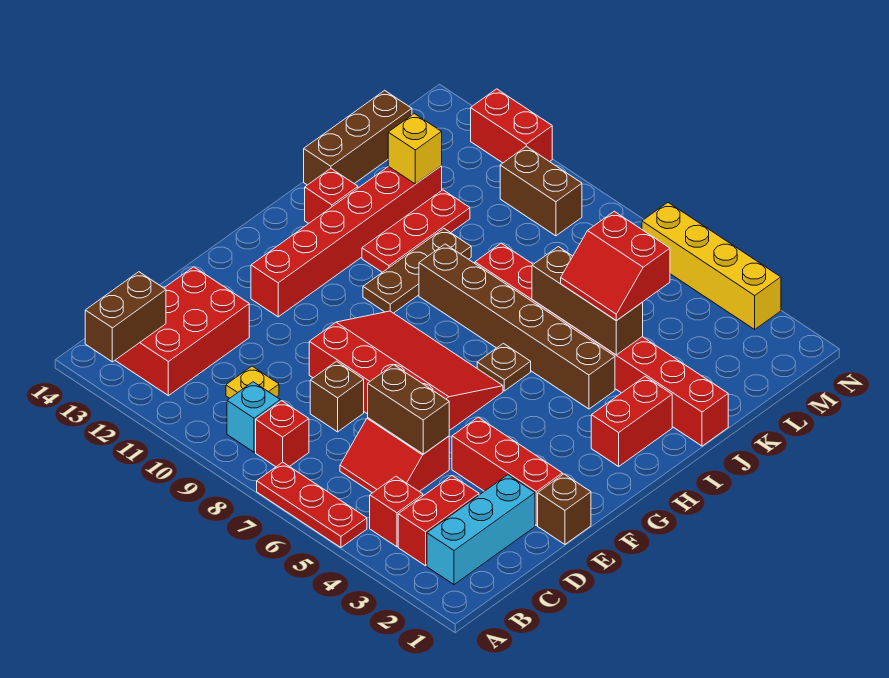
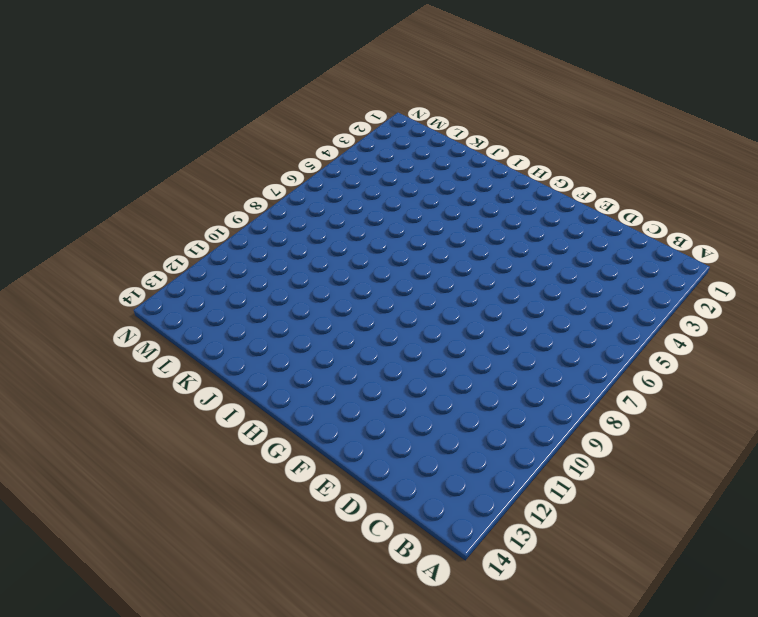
none -> red plate A5:A7 level 1
none -> cyan brick B2:D2 level 1
none -> red brick B3:C3 level 1
none -> red brick B4 level 1

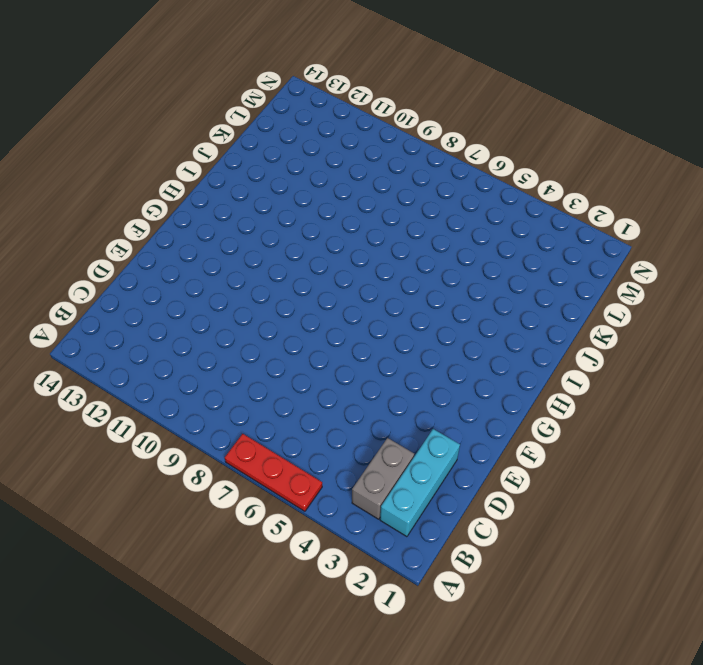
grey brick B3:C3 level 1 -> red brick B3:C3 level 1
none -> red brick B4 level 1
none -> red brick B8 level 1
none -> cyan brick B9 level 1
none -> red brick B12:D13 level 1

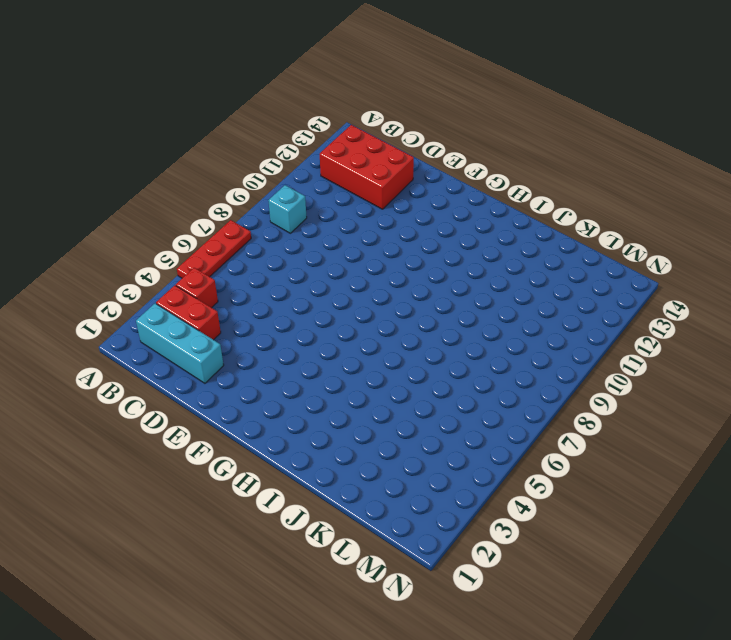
none -> red brick B8 level 1
none -> red slope C5:D6 level 1 top D
none -> yellow plate C10 level 1
none -> brown brick D8 level 1

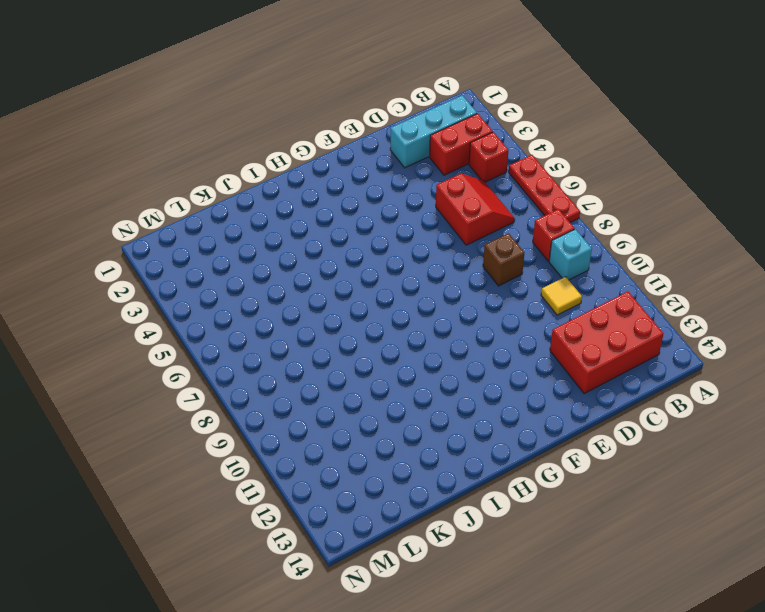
yellow tile C10 level 1 -> yellow plate C10 level 1
none -> brown brick E1 level 1
none -> red brick E2:E4 level 1
none -> red slope E6:G9 level 1 top E
none -> red brick F12:K12 level 1

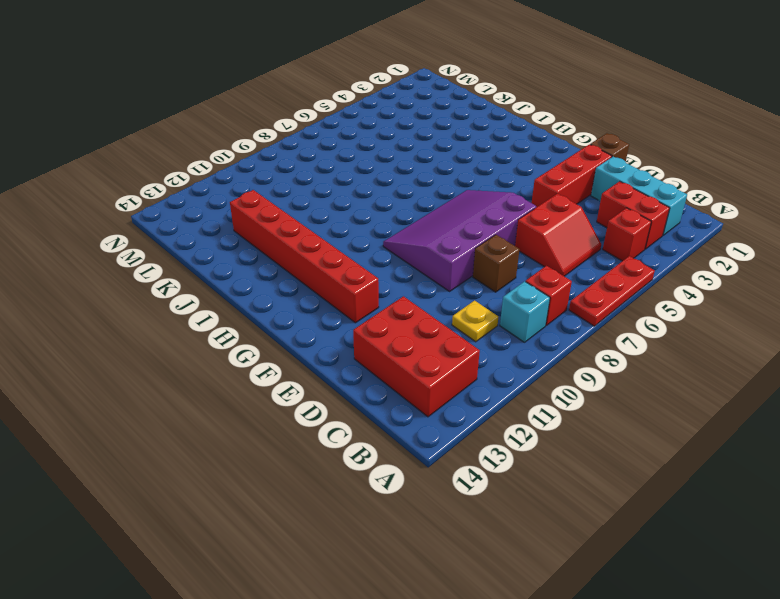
purple slope E6:G9 level 1 top E -> red slope E6:G9 level 1 top E
none -> red brick H2:I2 level 1
none -> brown plate H6 level 1
none -> brown plate H10:J10 level 1
none -> brown brick I4:I9 level 1

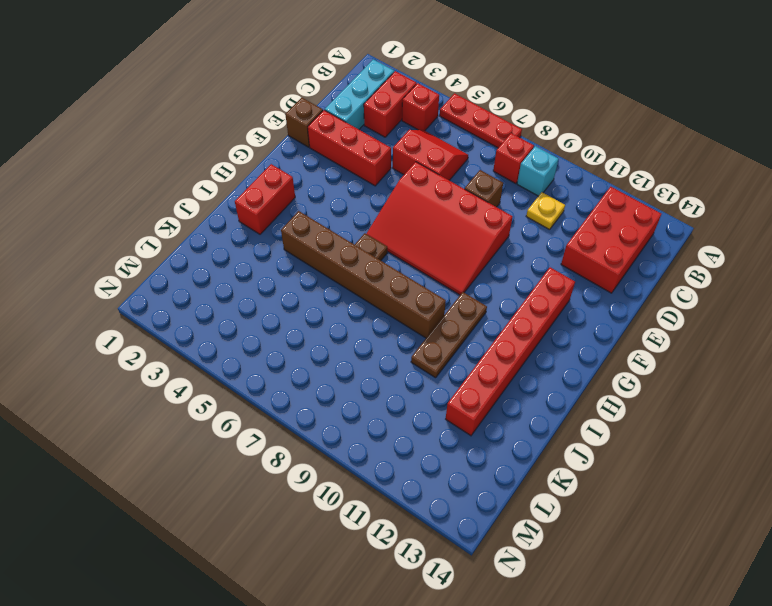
none -> red plate I11:K11 level 1
none -> red brick I13 level 1
none -> red brick J1:J8 level 1
none -> brown brick J14:L14 level 1

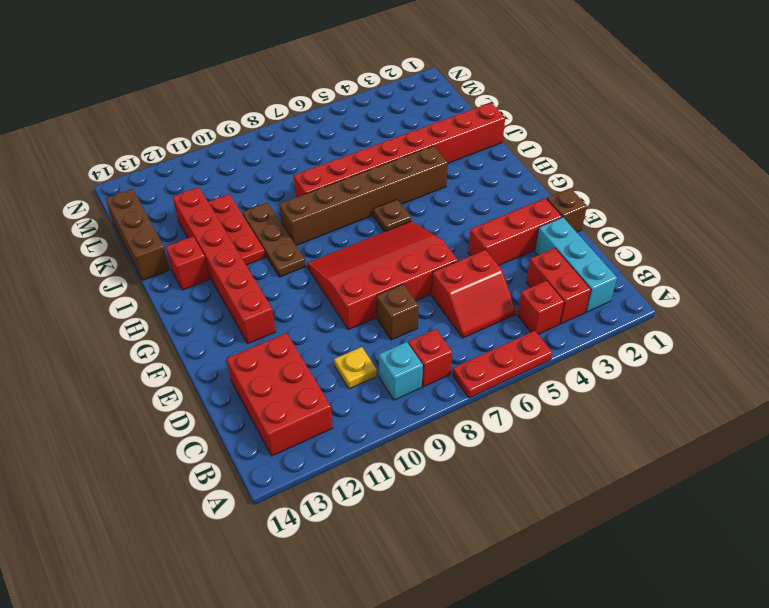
none -> red brick H2:I2 level 1
none -> brown brick M9:M10 level 1
none -> yellow brick N3:N6 level 1
none -> red brick N11:N12 level 1

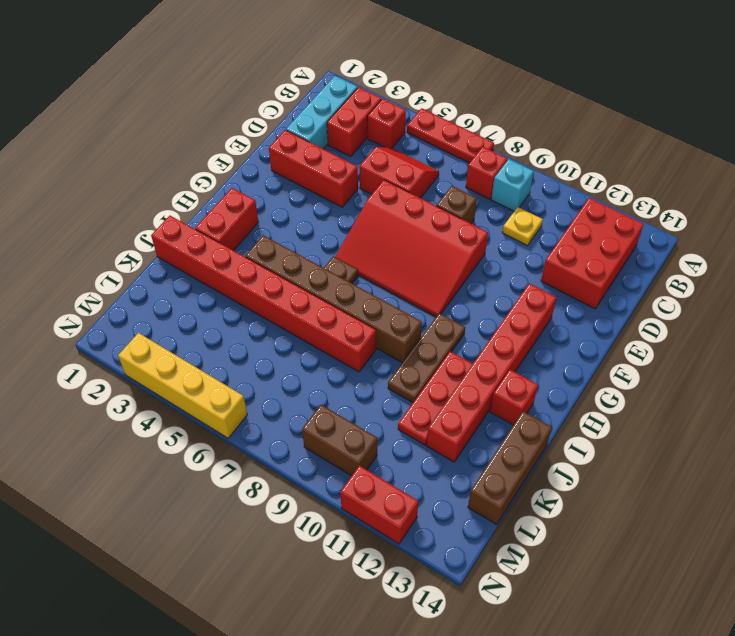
none -> brown brick E1 level 1
none -> brown brick A13:B13 level 2
none -> brown brick D5:D6 level 2
none -> brown brick J4:J6 level 2

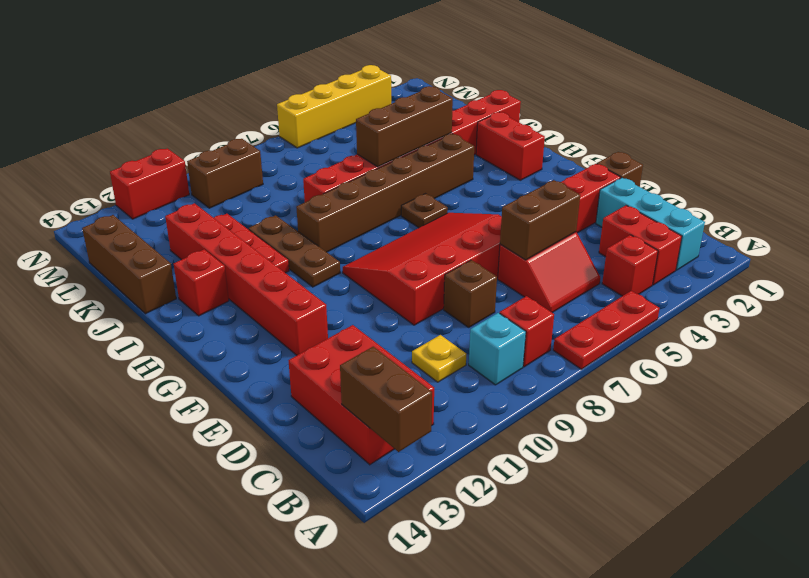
none -> yellow brick K12 level 2
none -> red slope J4:K5 level 3 top K

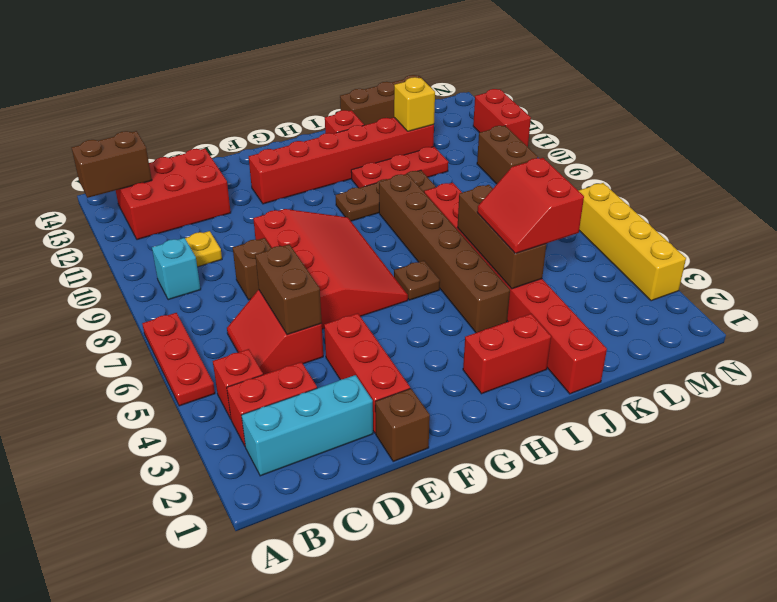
none -> red brick B8 level 1

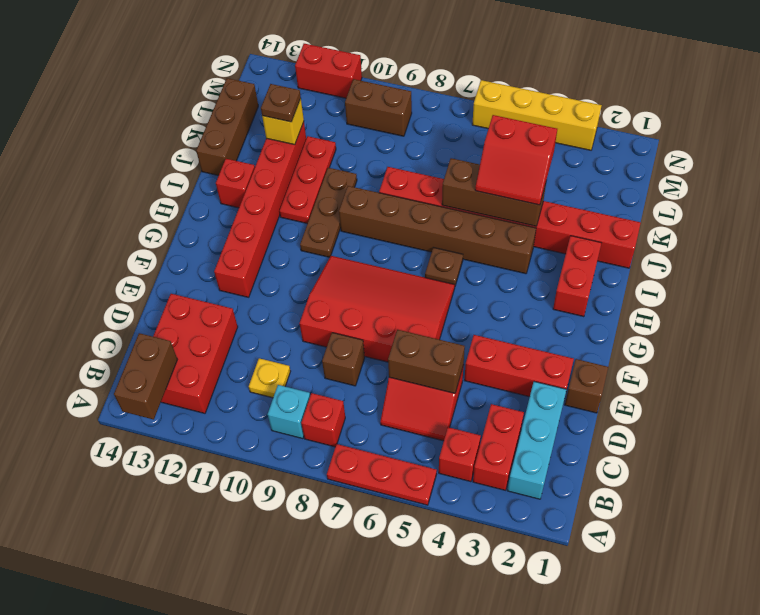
brown plate K12 level 3 -> none

